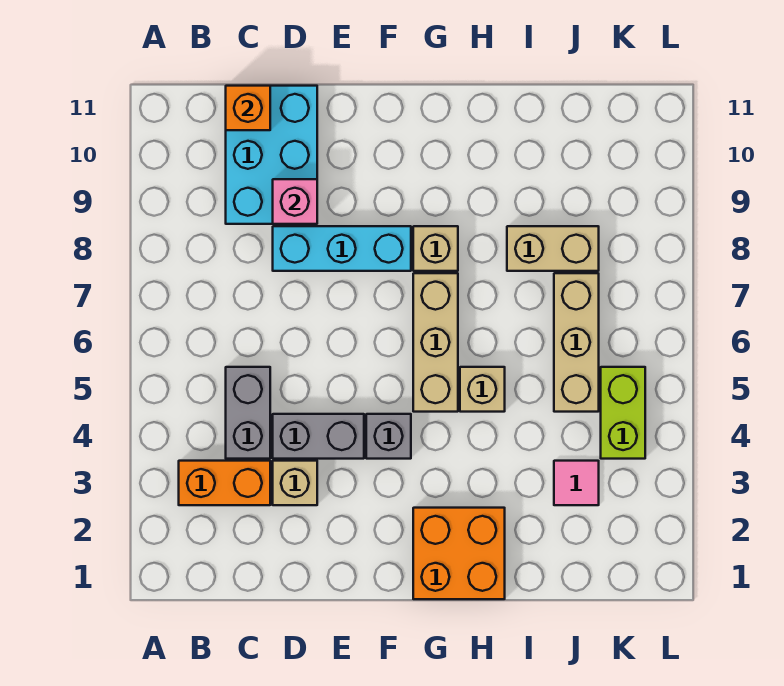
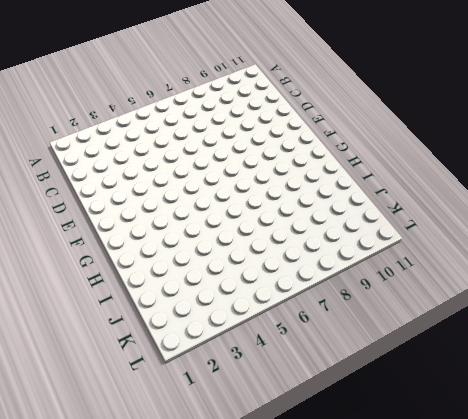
none -> orange brick B3:C3 level 1
none -> grey brick C4:C5 level 1
none -> cyan brick C9:D11 level 1

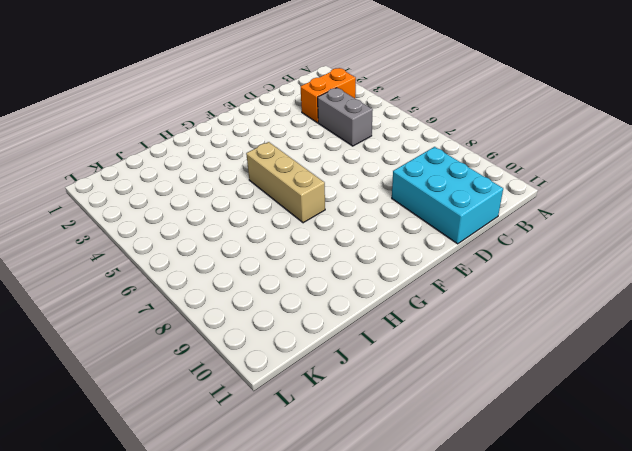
none -> tan brick D3 level 1
none -> grey brick D4:E4 level 1
none -> cyan brick D8:F8 level 1

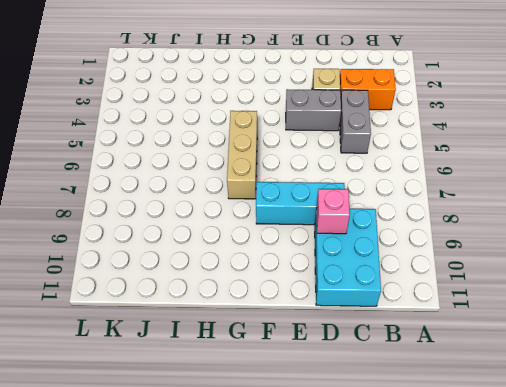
none -> grey brick F4 level 1
none -> orange brick G1:H2 level 1
none -> tan brick G8 level 1

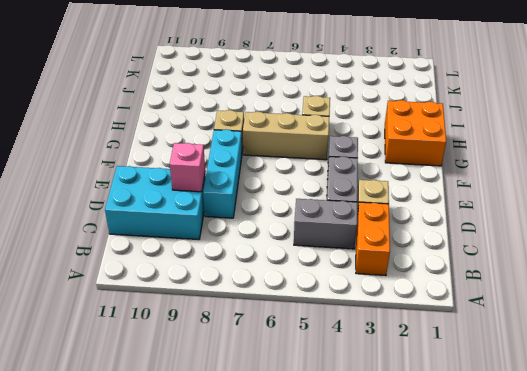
none -> tan brick I8:J8 level 1
none -> pink tile J3 level 1
none -> tan brick J5:J7 level 1

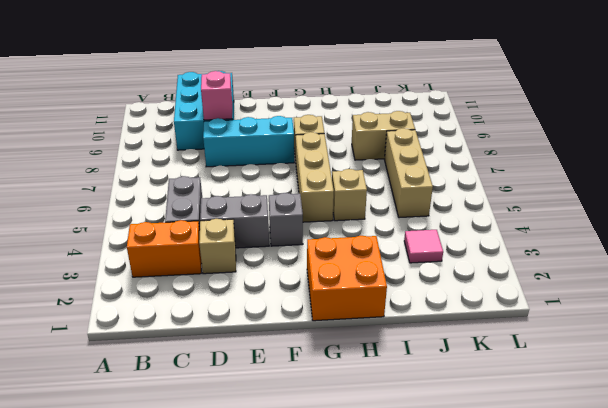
none -> lime brick K4:K5 level 1
none -> orange brick C11 level 2

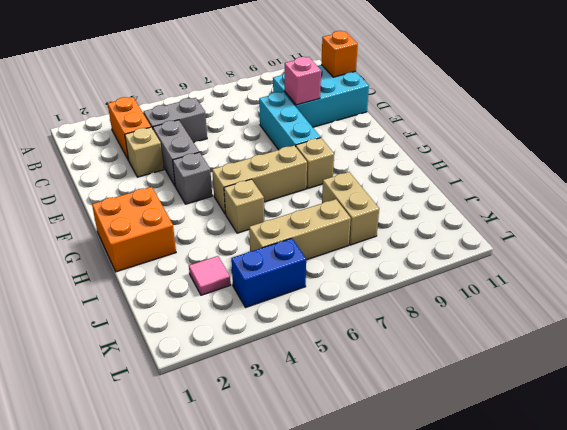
blue brick K4:K5 level 1 -> lime brick K4:K5 level 1

